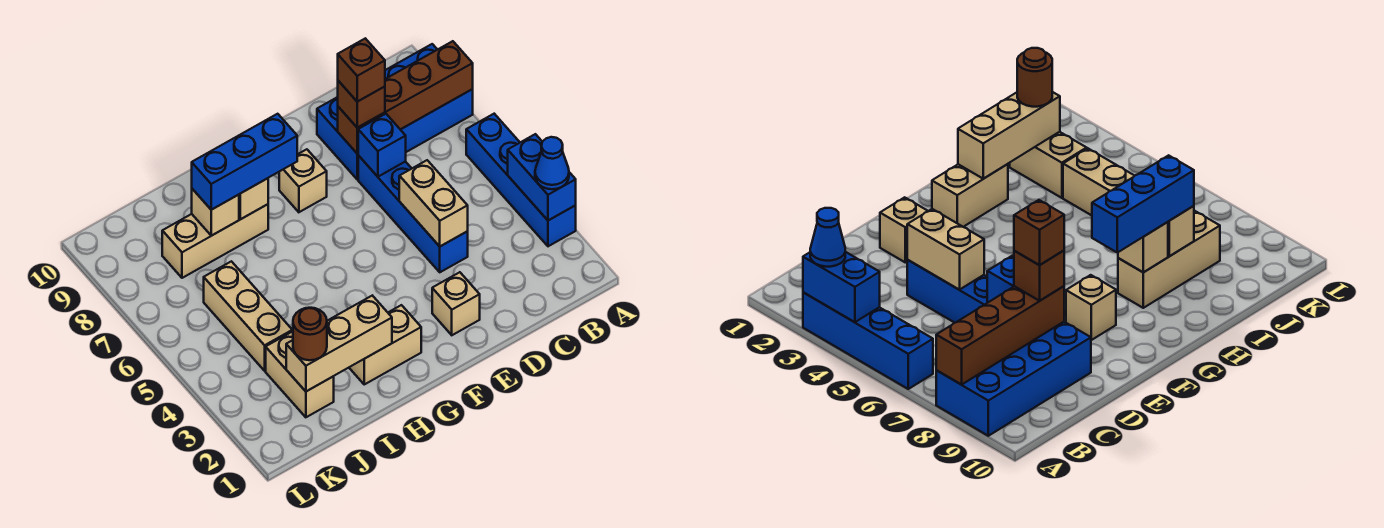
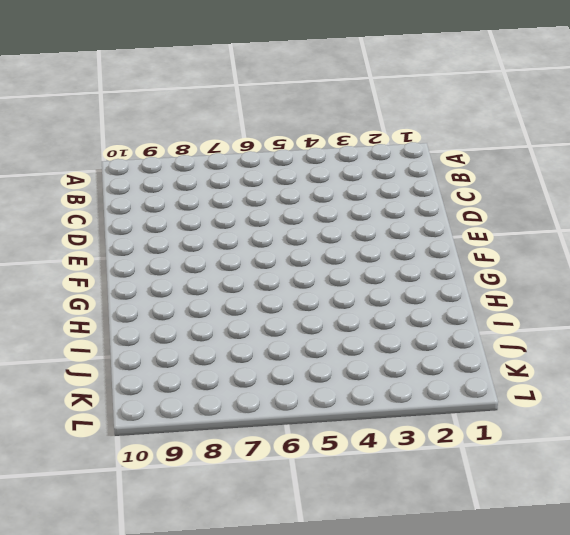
none -> blue brick A3:A6 level 1
none -> blue brick A8:D9 level 1
none -> blue brick D4:D7 level 1

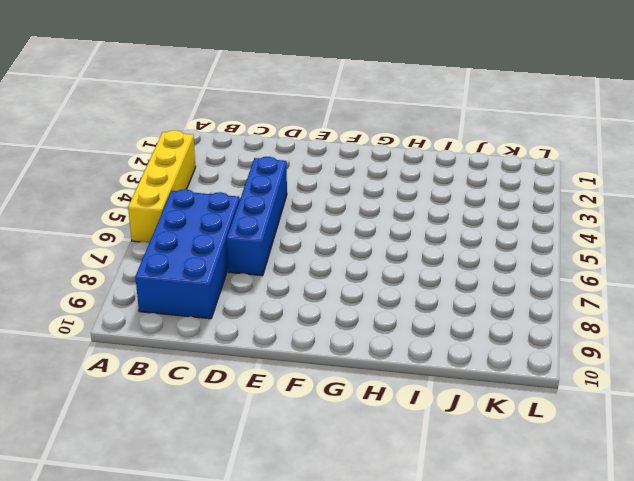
yellow brick A3:A6 level 1 -> blue brick A3:A6 level 1
blue brick B6:C9 level 1 -> blue brick A8:D9 level 1
none -> tan brick E2 level 1
none -> tan brick F8 level 1
none -> tan brick G2:H2 level 1

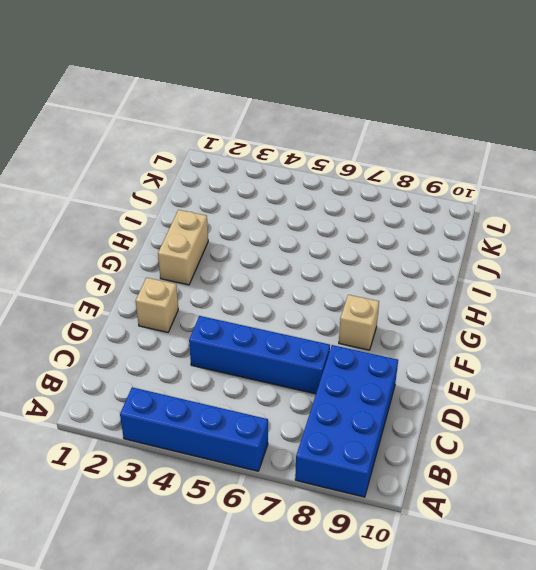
none -> tan brick H8:J8 level 1
none -> tan brick J2:J3 level 1
none -> tan brick J4:J6 level 1

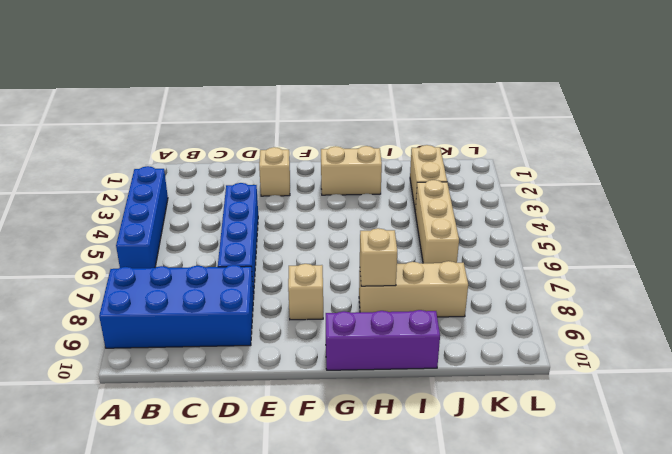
purple brick G10:I10 level 1 -> none
none -> blue brick A3:A4 level 2
none -> brown brick A8:D8 level 2
none -> tan brick D4:D5 level 2

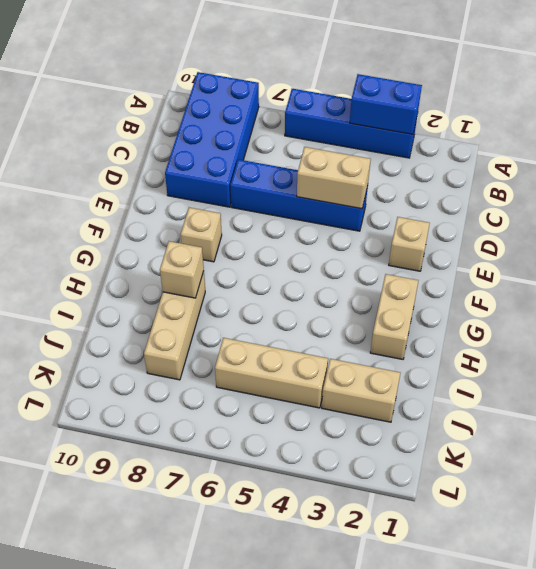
none -> brown brick A8:D8 level 2
none -> blue brick D7 level 2
none -> tan brick H2:J2 level 2

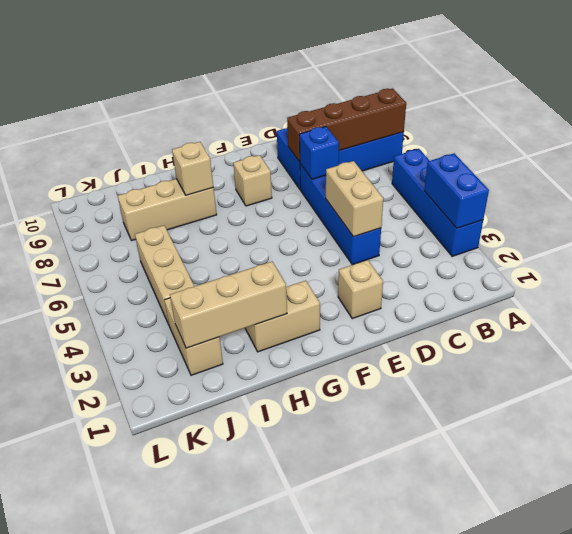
none -> tan brick I8 level 2
none -> blue cone A3 level 3
none -> brown brick D8 level 3

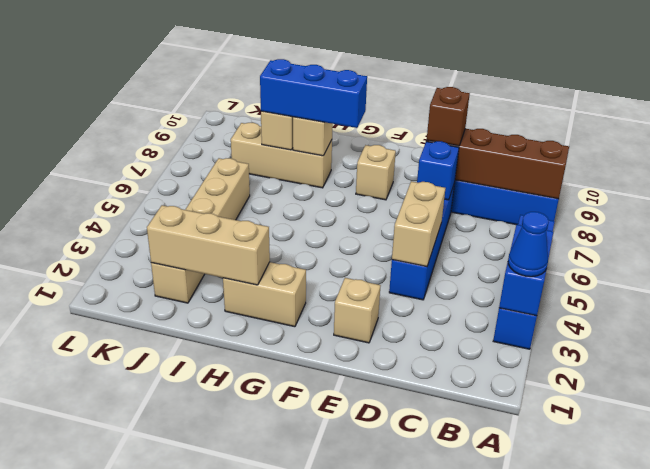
none -> brown round brick J2 level 3
none -> brown brick D8 level 4

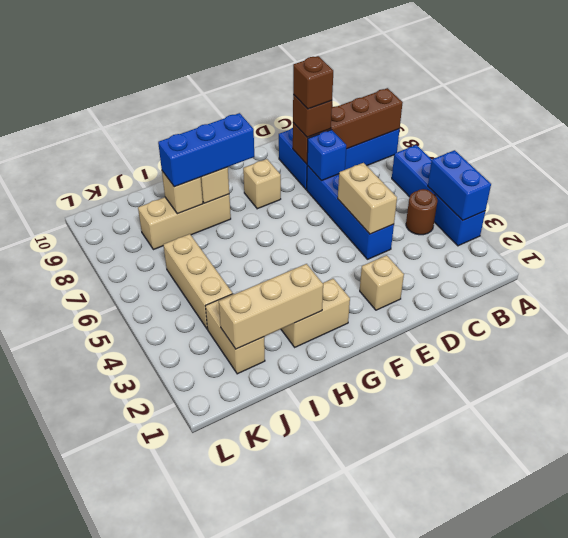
brown round brick B4 level 1 -> brown round brick J2 level 3
none -> blue cone A3 level 3

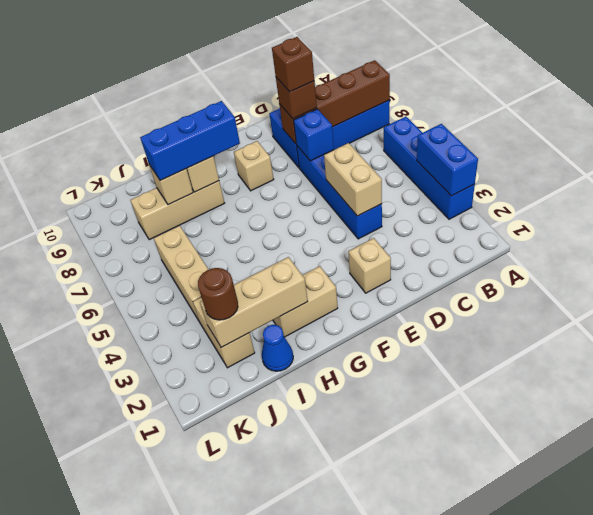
blue cone I1 level 1 -> blue cone A3 level 3

